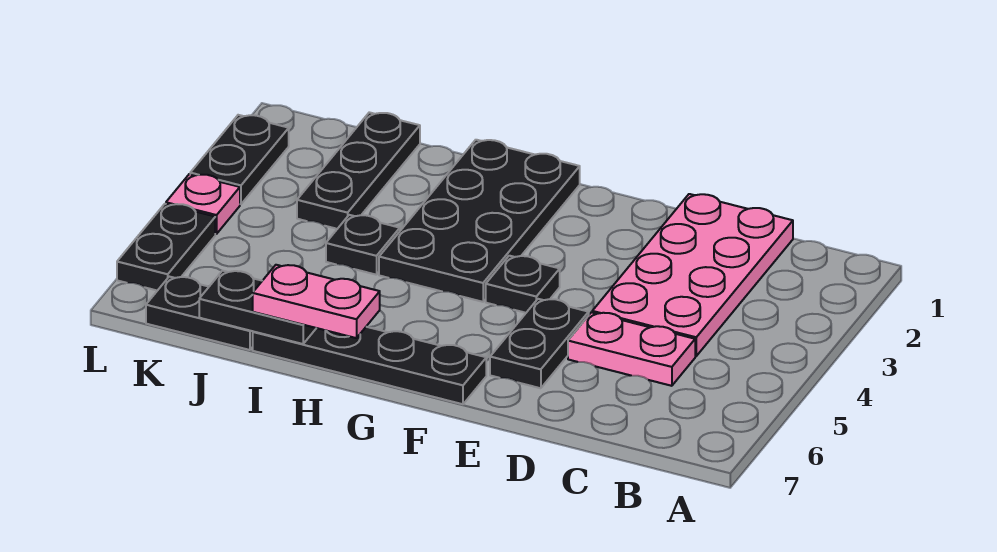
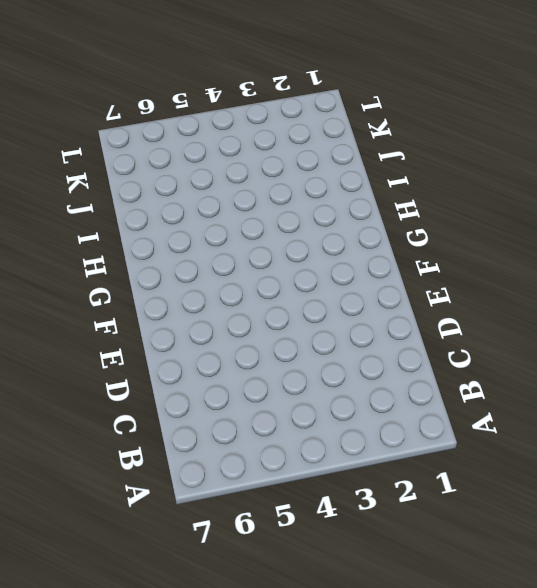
none -> pink plate C1:D4 level 1
none -> pink plate C5:D5 level 1
none -> black plate E5:E6 level 1

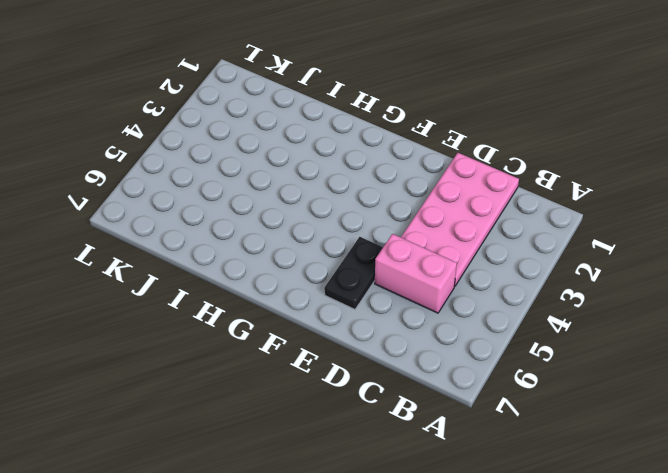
pink brick C5:D5 level 1 -> pink plate C5:D5 level 1
none -> black plate F4 level 1
none -> black plate F7:I7 level 1
none -> black plate G1:H4 level 1

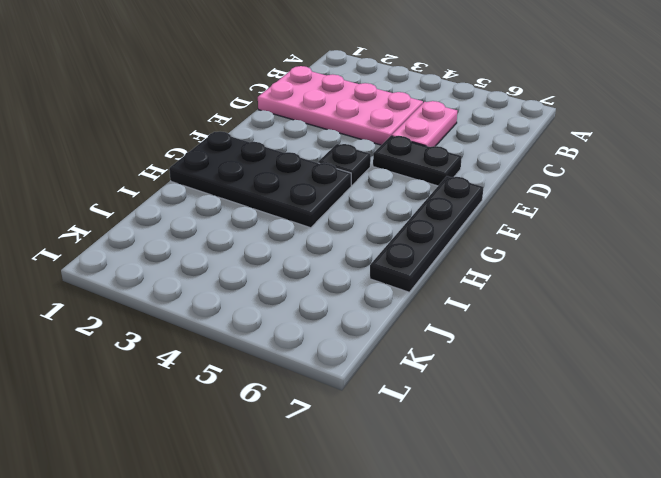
none -> black plate I4 level 1
none -> black plate J1:J3 level 1
none -> black plate J7:K7 level 1

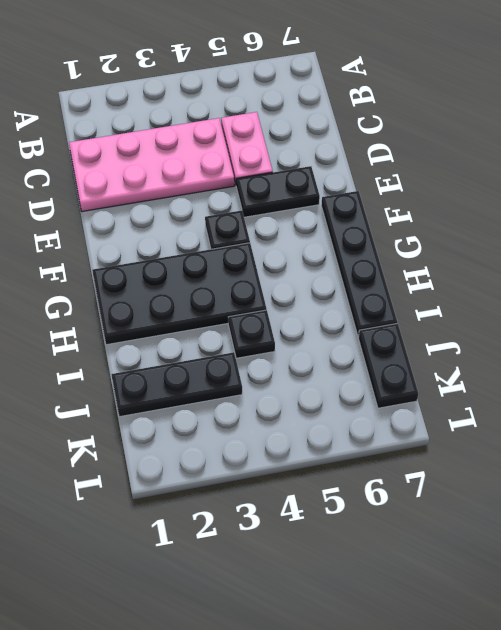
none -> black plate L2:L3 level 1
none -> pink plate L4 level 1
none -> black plate L5:L6 level 1

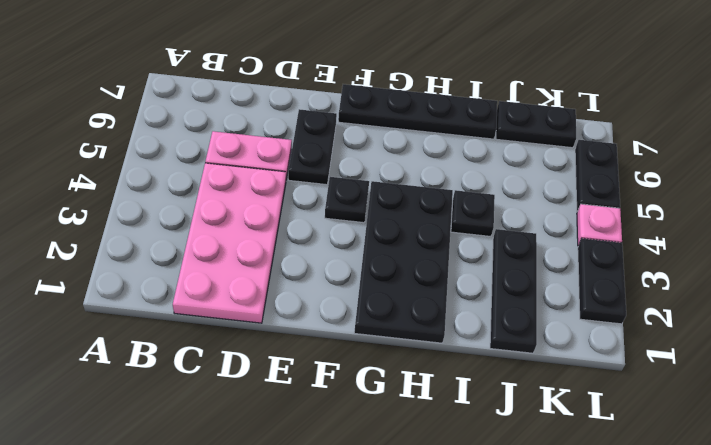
none -> black plate I7:J7 level 2
none -> pink plate H7:I7 level 3

